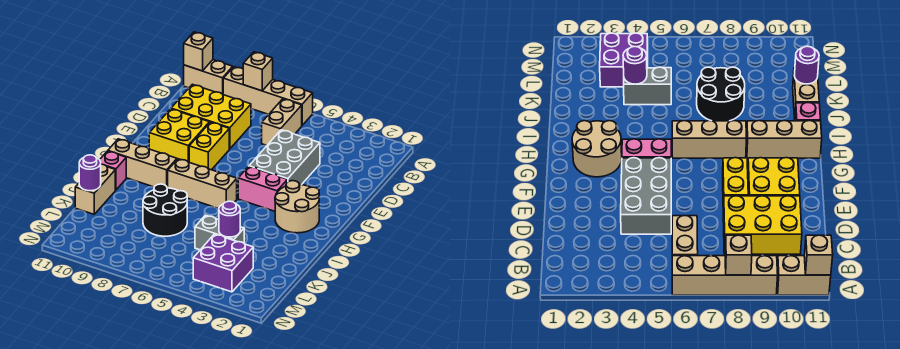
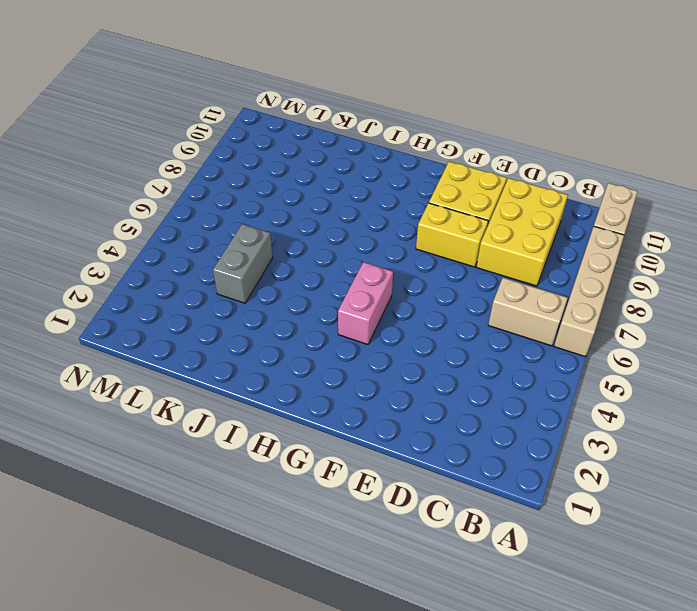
none -> grey brick D4:F5 level 1
none -> tan round brick G2:H3 level 1
none -> tan brick H6:H8 level 1

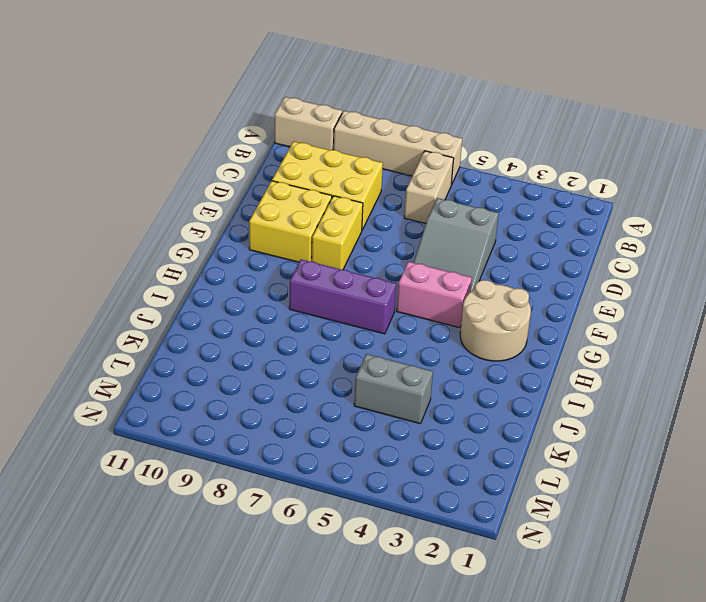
grey slope D4:F5 level 1 top D -> grey brick D4:F5 level 1
purple brick H6:H8 level 1 -> tan brick H6:H8 level 1
none -> tan brick H9:H11 level 1
none -> pink brick I11 level 1
none -> black round brick J7:K8 level 1

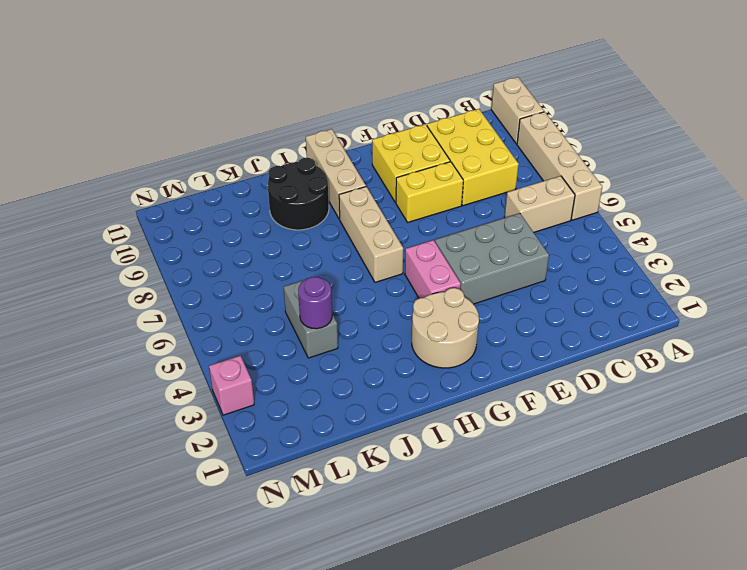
black round brick I9:J10 level 1 -> black round brick J7:K8 level 1
pink brick N3 level 1 -> pink brick I11 level 1
none -> tan brick J11:K11 level 1
none -> purple brick L3:M4 level 1
none -> tan brick A8 level 2

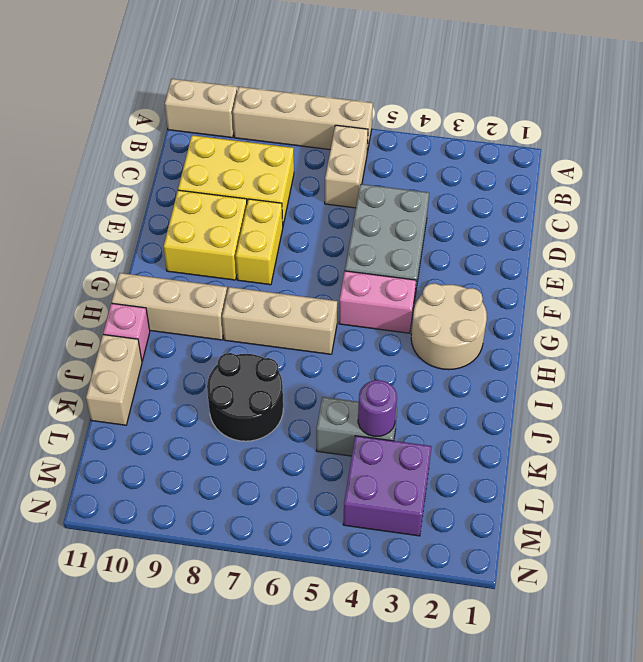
none -> tan brick A8 level 2
none -> tan brick A11 level 2
none -> purple round brick K11 level 2

